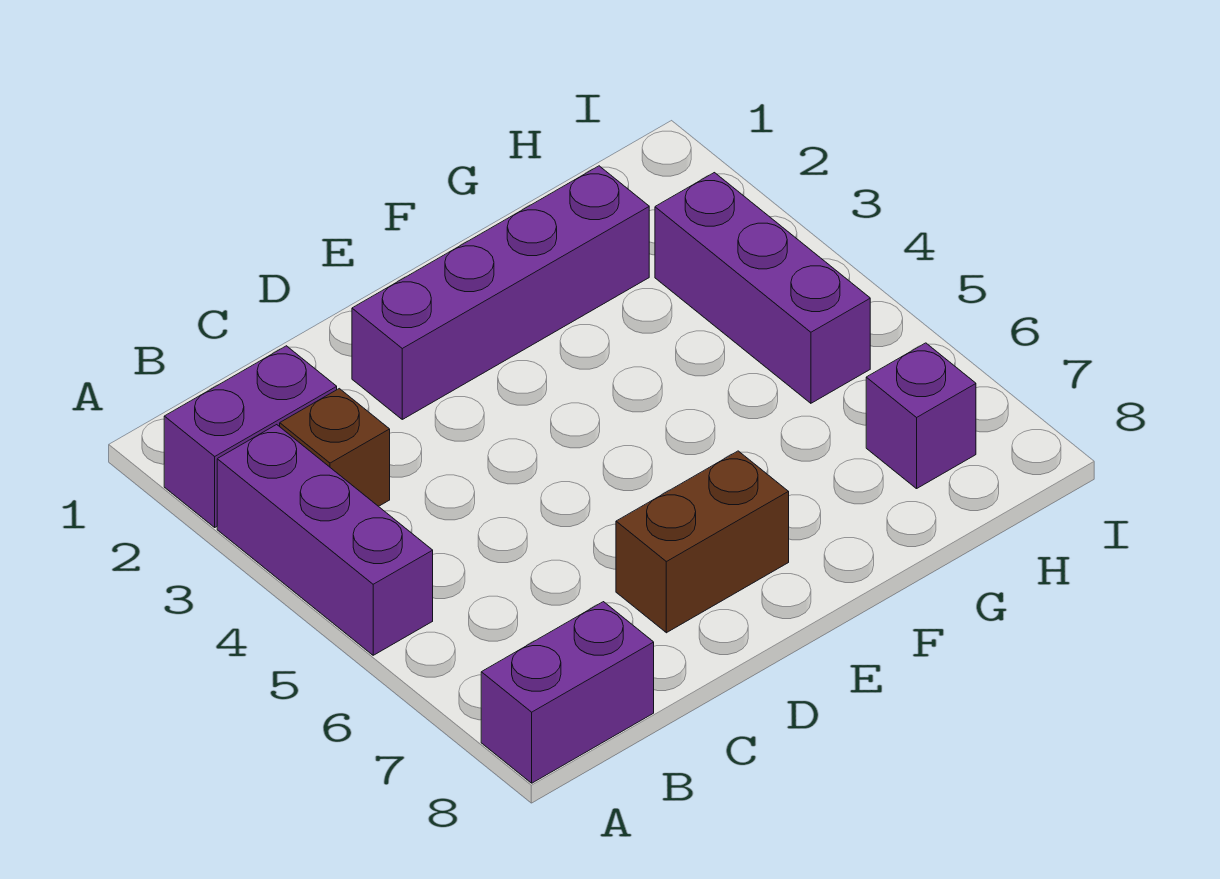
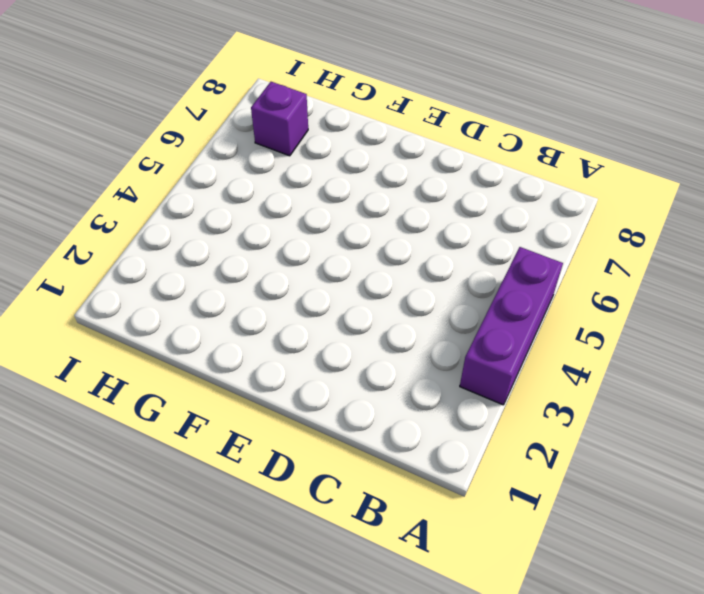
none -> purple brick A2:B2 level 1
none -> purple brick A8:B8 level 1

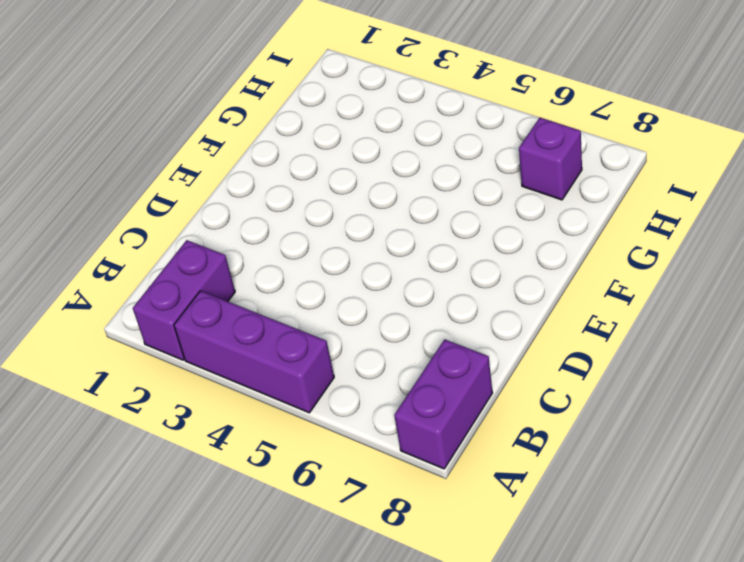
none -> brown brick B3 level 1
none -> purple brick D2:G2 level 1

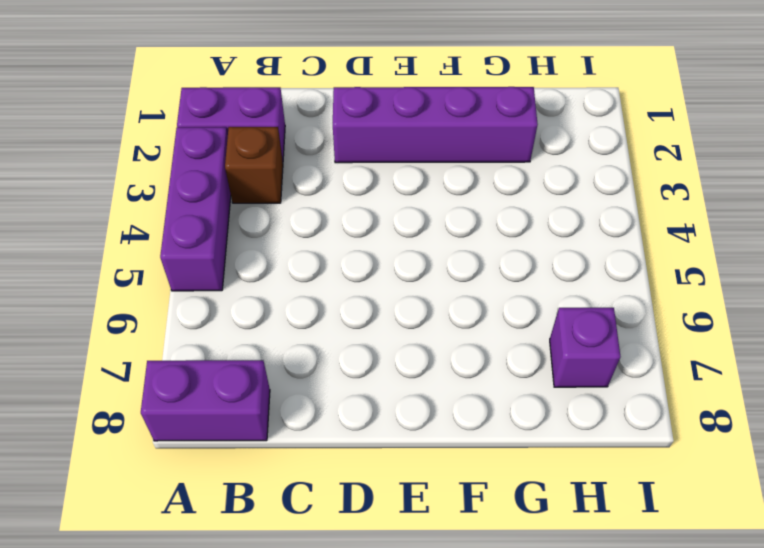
none -> brown brick D7:E7 level 1
none -> purple brick H3:H5 level 1

